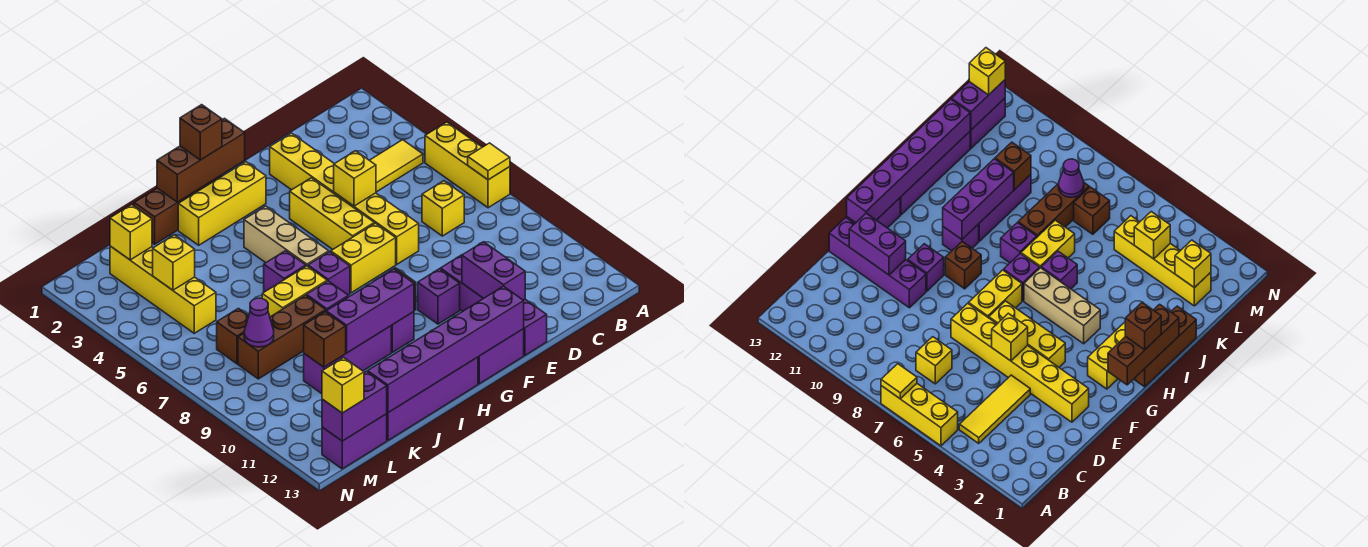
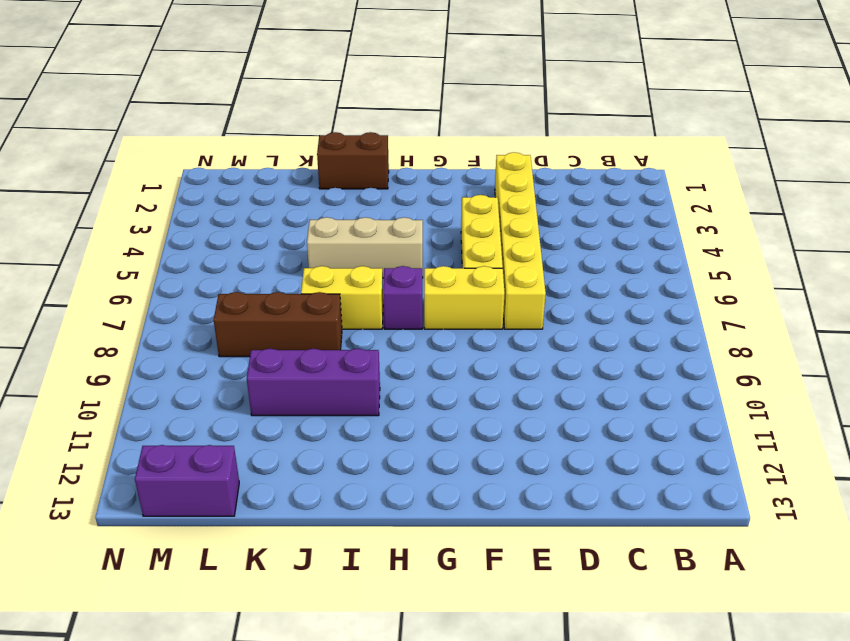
tan brick H5:J5 level 1 -> tan brick H4:H6 level 1
brown brick I1:J1 level 1 -> brown brick H1:J1 level 1
none -> yellow brick A5:A7 level 1
none -> yellow tile B4:D4 level 1
none -> yellow brick C7 level 1
none -> purple brick E10:E13 level 1

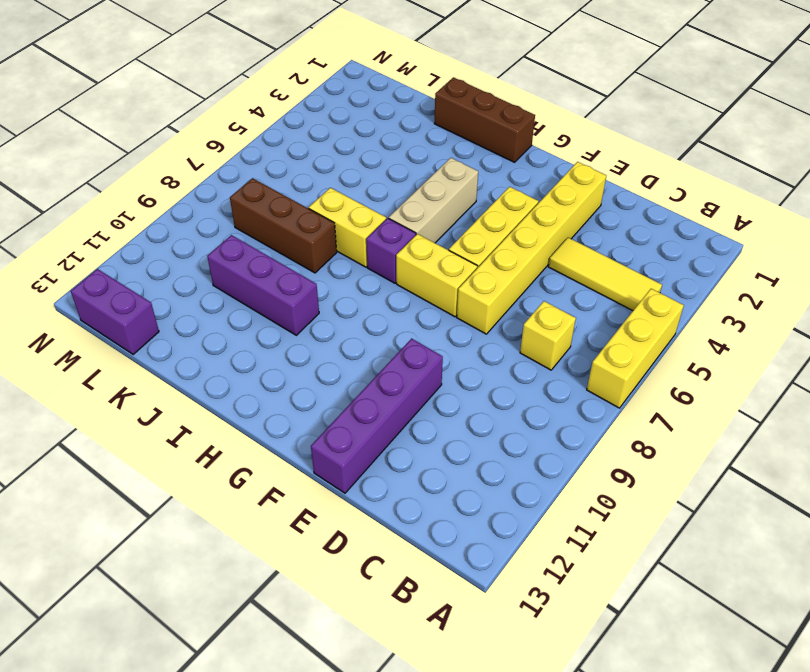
none -> purple brick F10 level 1
none -> purple brick F13:G13 level 1
none -> yellow brick G2:I2 level 1
none -> brown brick G9 level 1

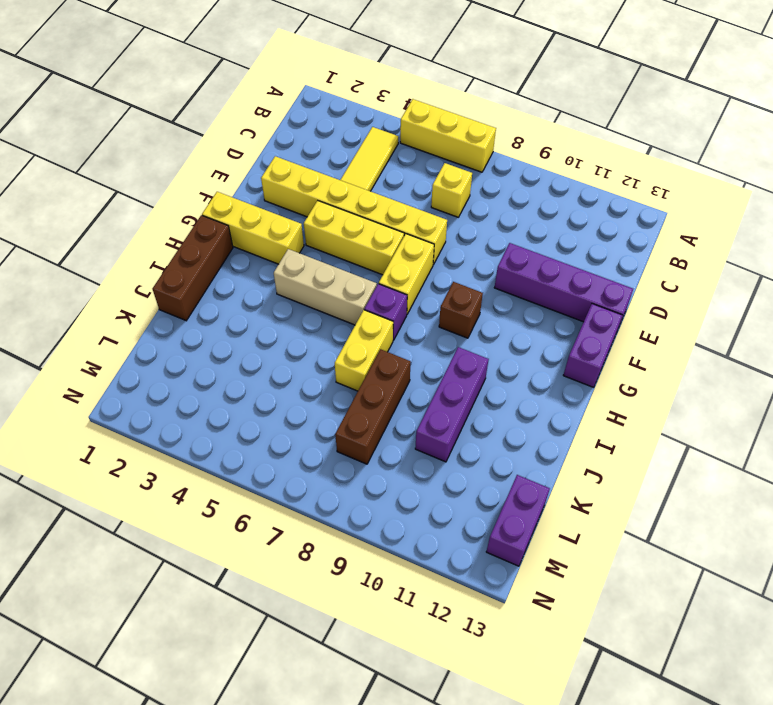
yellow brick G1:G3 level 1 -> yellow brick G2:I2 level 1
none -> purple brick F10 level 1
none -> purple brick H10 level 1
none -> purple brick H13:K13 level 1
none -> purple brick I6 level 1

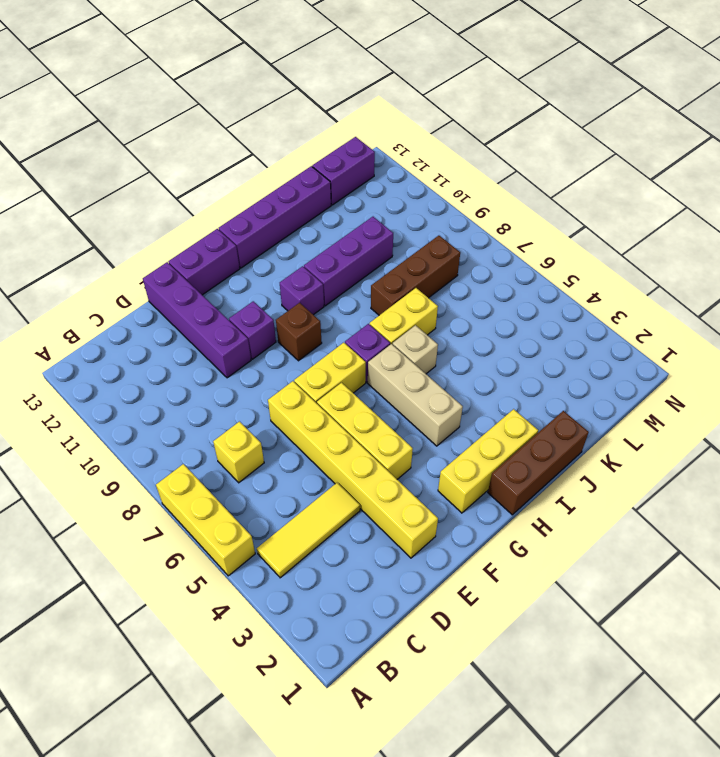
tan brick I6 level 1 -> purple brick I6 level 1
none -> purple brick I8 level 1
none -> yellow brick L2:L5 level 1
none -> brown brick L7 level 1
none -> yellow tile A7 level 2

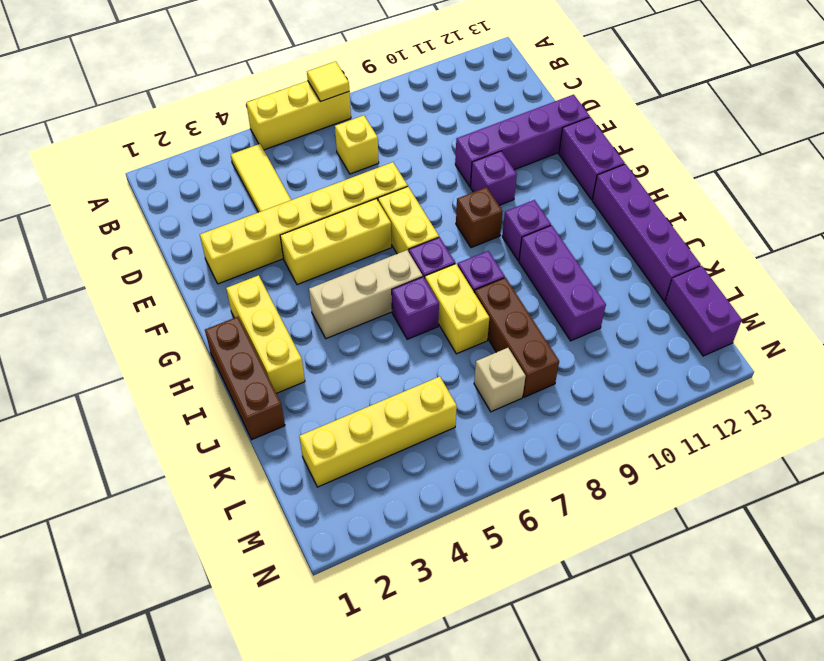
tan brick L7 level 1 -> brown brick L7 level 1
none -> yellow brick E5 level 2
none -> purple brick E11:E12 level 2
none -> purple brick F13:K13 level 2
none -> brown brick G1:I1 level 2

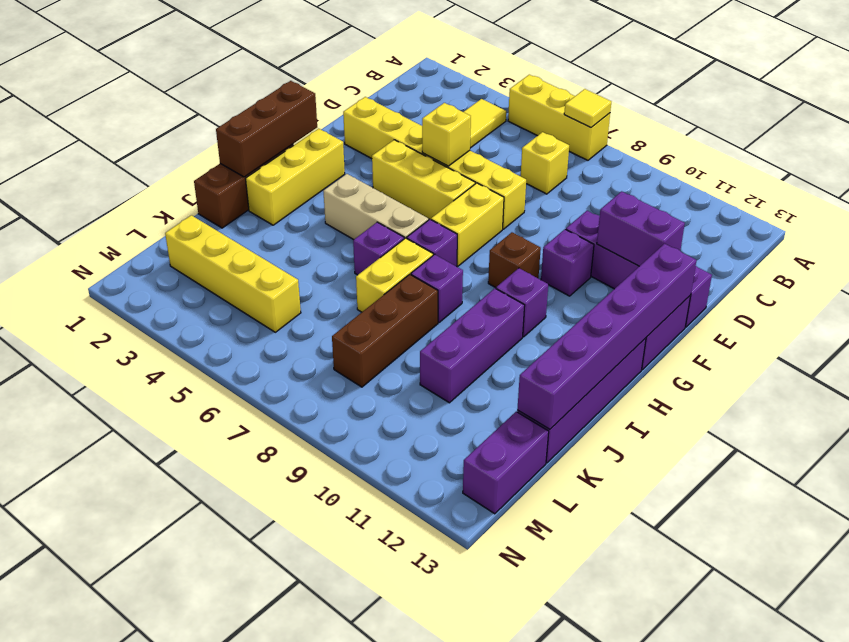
none -> brown brick L7 level 1
none -> purple brick H10:J10 level 2
none -> brown brick K10 level 2
none -> yellow brick L2 level 2

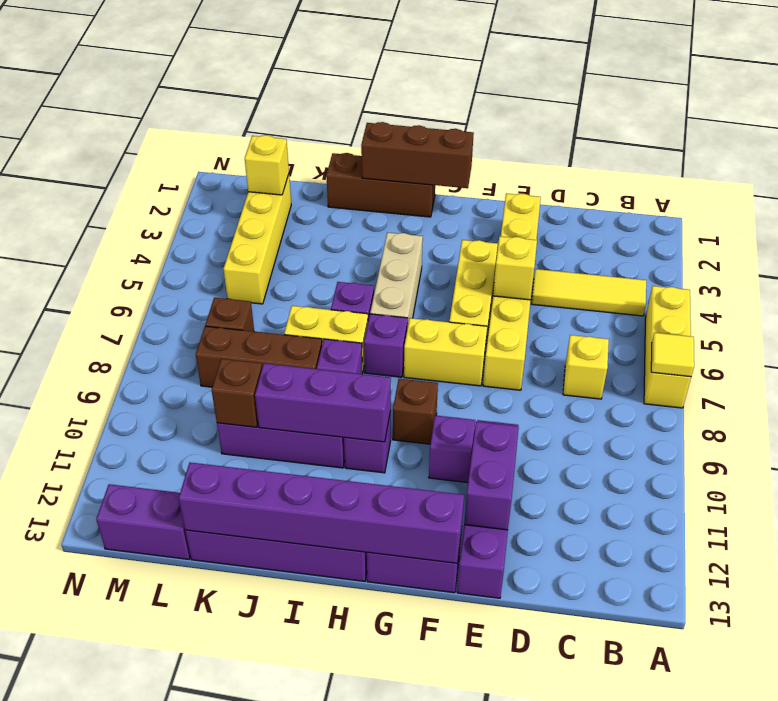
none -> yellow brick G2:I2 level 1
none -> yellow brick L4 level 2
none -> purple cone L8 level 2
none -> purple brick L13:M13 level 2

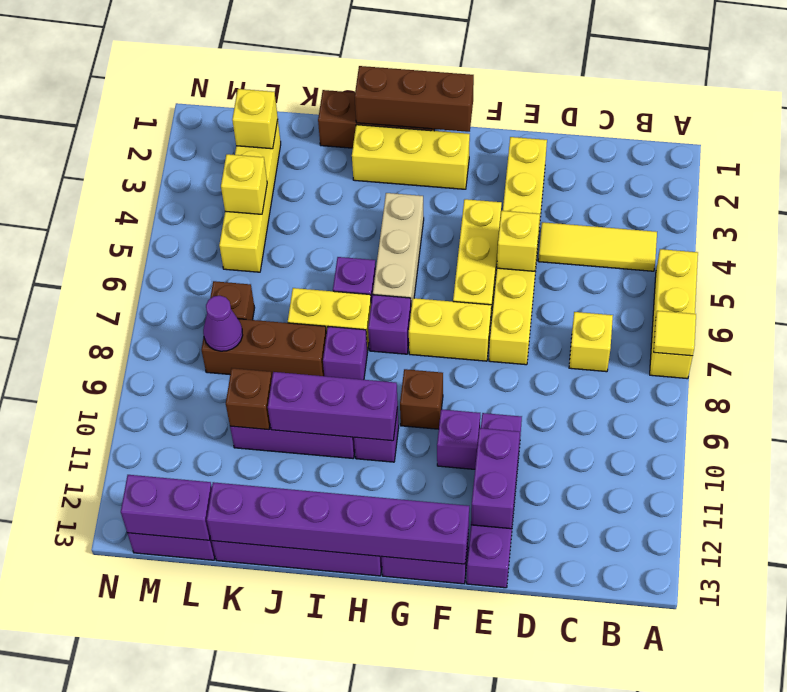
none -> brown brick H1 level 3
none -> yellow brick M13 level 3

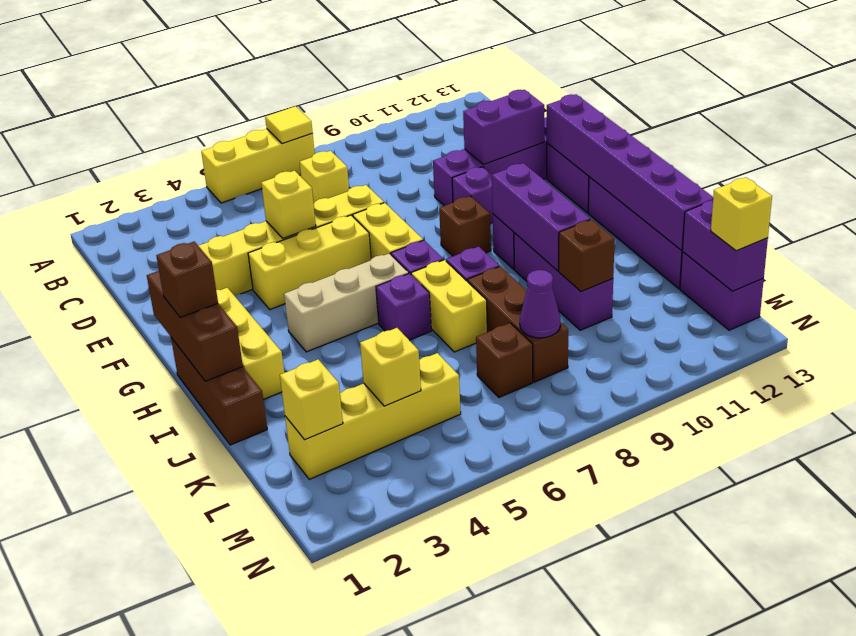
none -> yellow tile B4:D4 level 1

